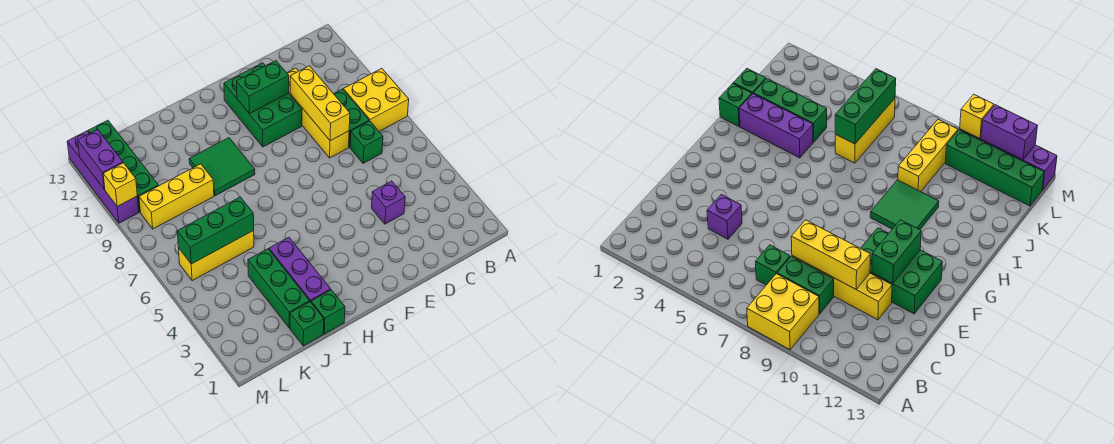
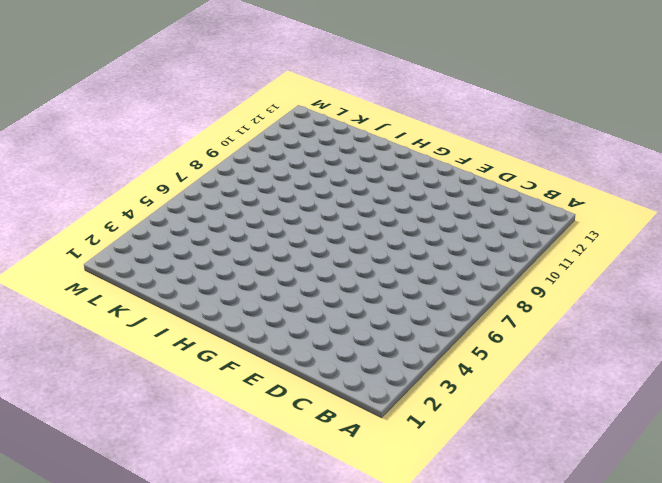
none -> yellow brick A8:B9 level 1
none -> green brick C7 level 1
none -> green brick C8:C9 level 1

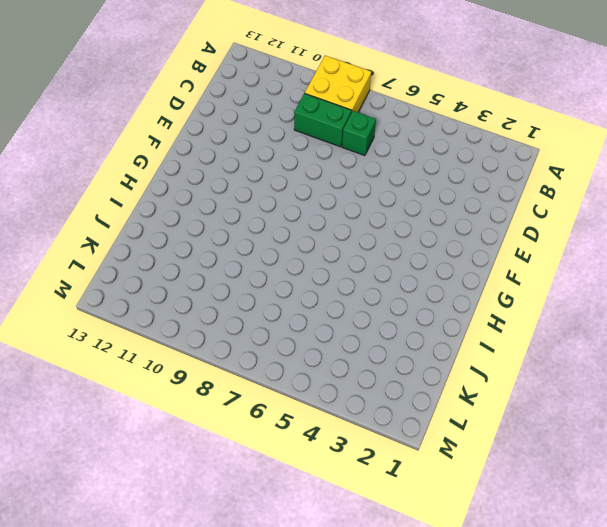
none -> purple brick D4 level 1
none -> yellow brick D8:D11 level 1
none -> green brick E10:F12 level 1

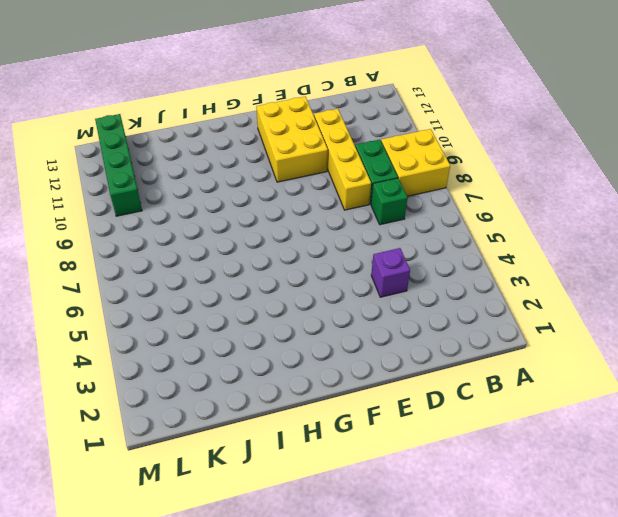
yellow brick E10:F12 level 1 -> green brick E10:F12 level 1
none -> green tile H9:I10 level 1
none -> green brick I1 level 1
none -> purple brick I2:I4 level 1

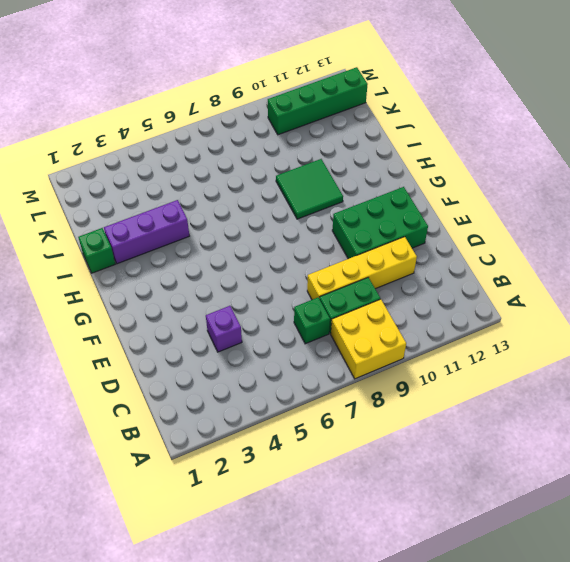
none -> green brick J1 level 1
none -> green brick J2:J4 level 1
none -> yellow brick J6:L6 level 1

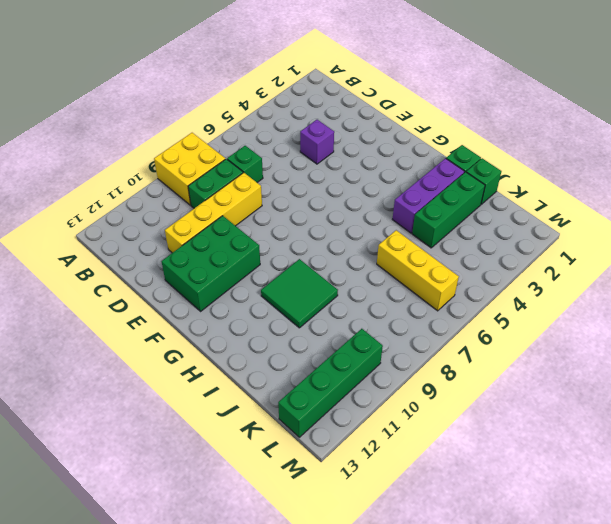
none -> yellow brick J9:L9 level 1
none -> purple brick M10:M13 level 1
none -> yellow brick D8:D10 level 2

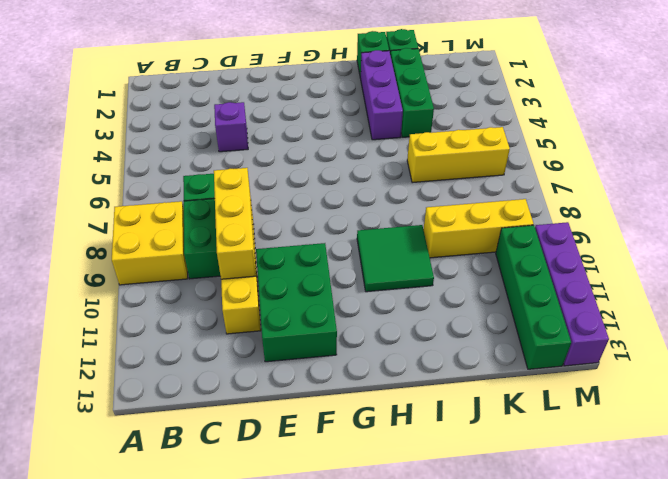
none -> green brick E11:F11 level 2
none -> green brick J6:L6 level 2
none -> yellow brick M10 level 2

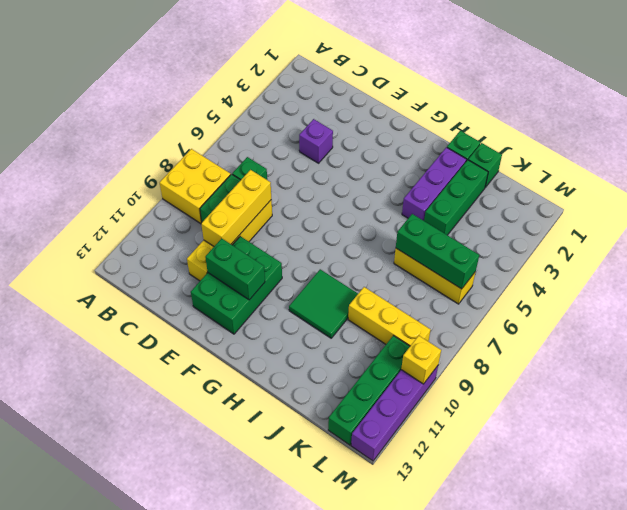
none -> purple brick M11:M12 level 2

